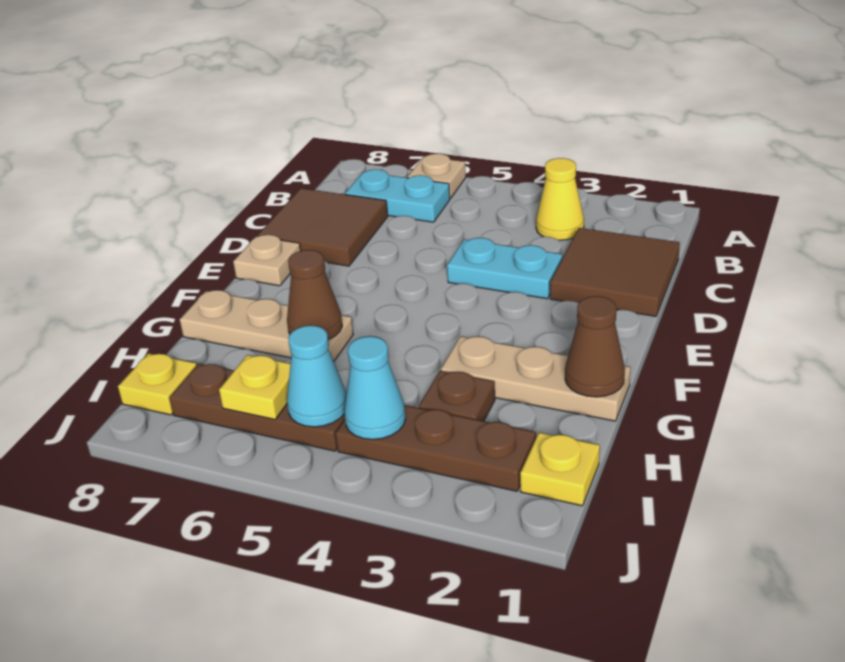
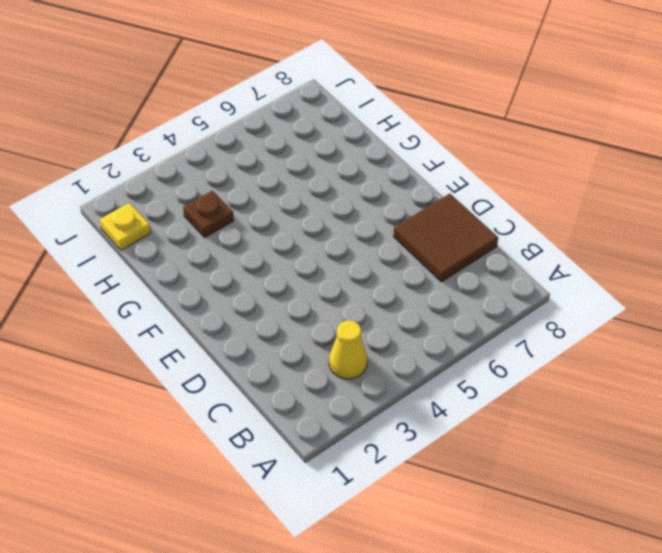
none -> tan plate A6 level 1
none -> cyan plate B6:B7 level 1
none -> brown tile C1:D2 level 1

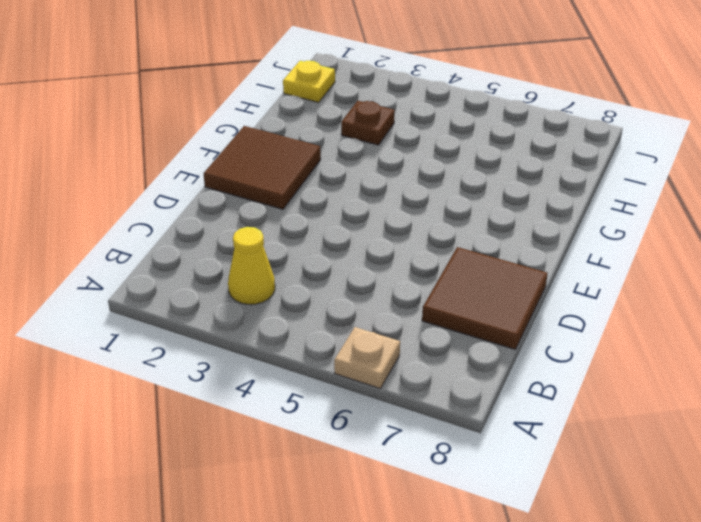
brown tile E1:F2 level 1 -> brown tile C1:D2 level 1
none -> cyan plate B6:B7 level 1
none -> cyan plate D3:D4 level 1
none -> tan plate E8 level 1

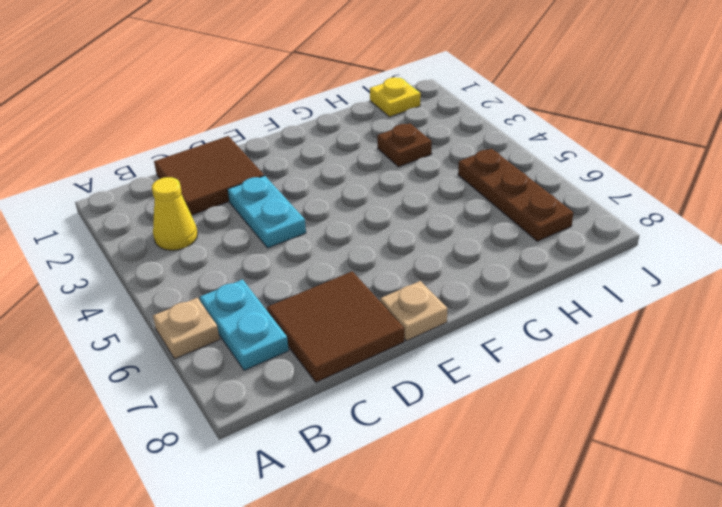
none -> tan plate G1:G3 level 1
none -> tan plate G6:G8 level 1
none -> brown plate I2:I4 level 1

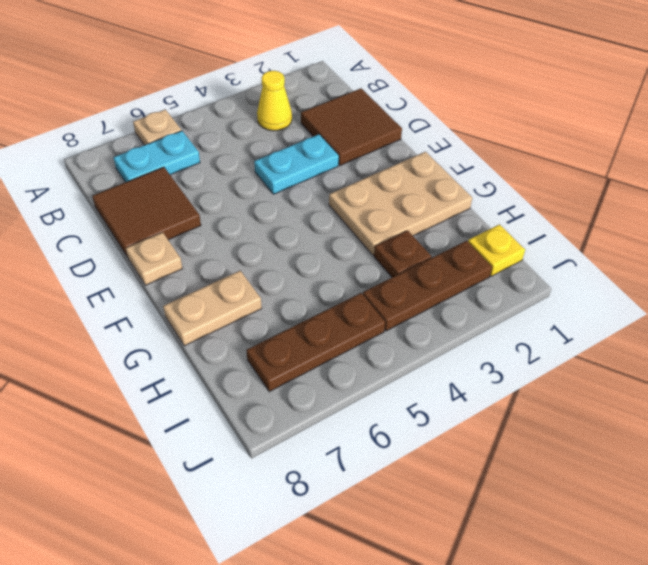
tan plate F1:G3 level 1 -> tan plate G1:G3 level 1
tan plate G7:G8 level 1 -> tan plate G6:G8 level 1
none -> yellow plate I8 level 1
none -> brown cone G1 level 2
none -> brown cone G6 level 2

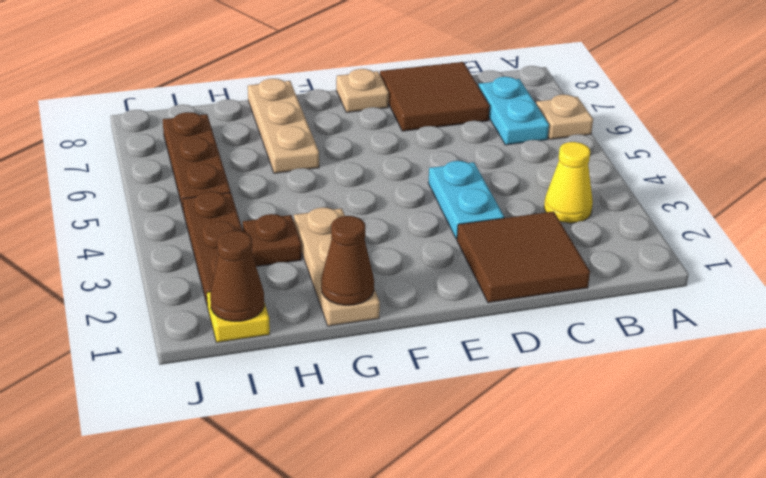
brown cone I1 level 2 -> brown cone G6 level 2
none -> yellow plate I8 level 1
none -> cyan cone I4 level 2
none -> cyan cone I5 level 2

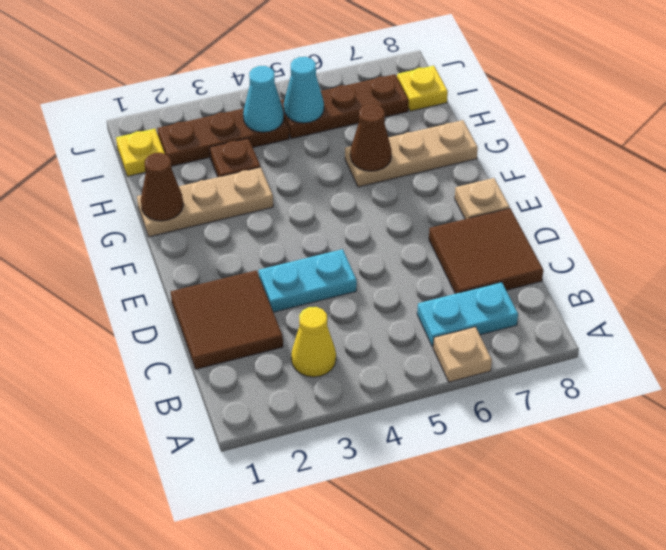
none -> yellow plate I6 level 2

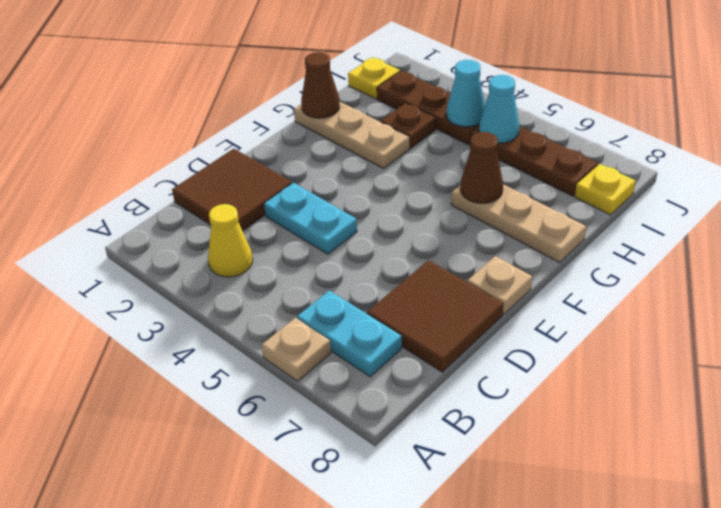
none -> yellow plate I6 level 2

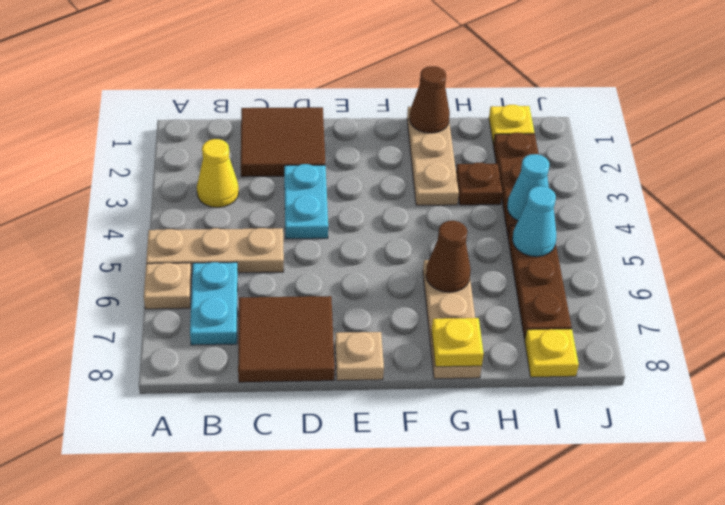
tan plate A5:C5 level 1 -> none
yellow plate G8 level 2 -> yellow plate I6 level 2

